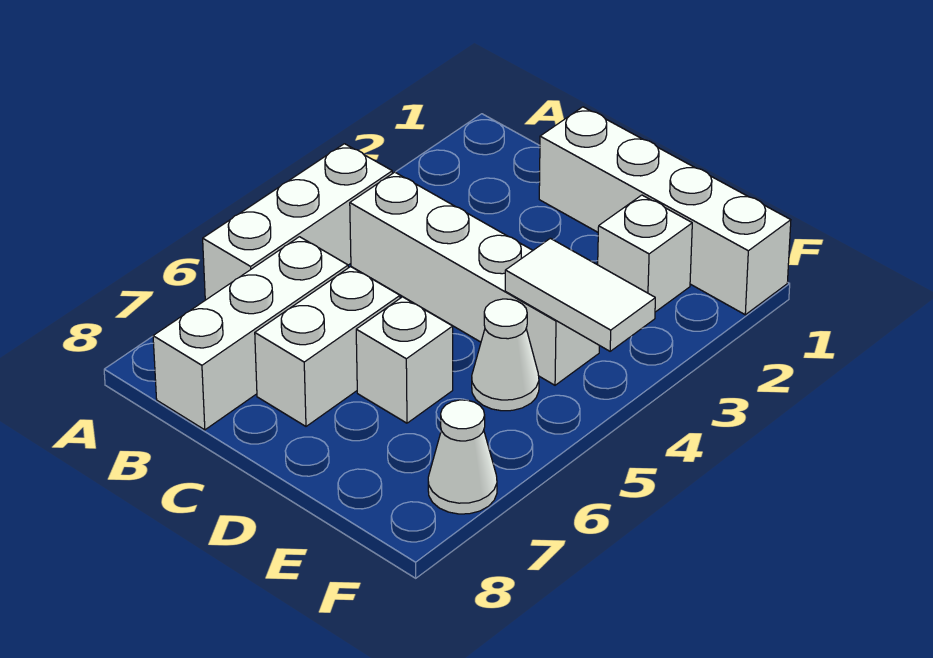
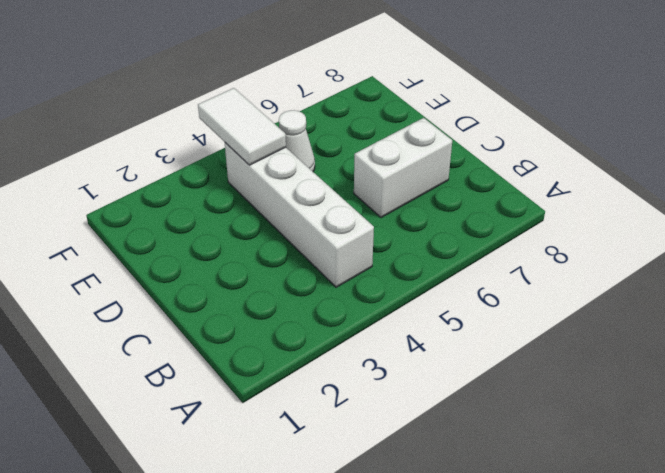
none -> white brick A4:A6 level 1
none -> white brick B6:B8 level 1

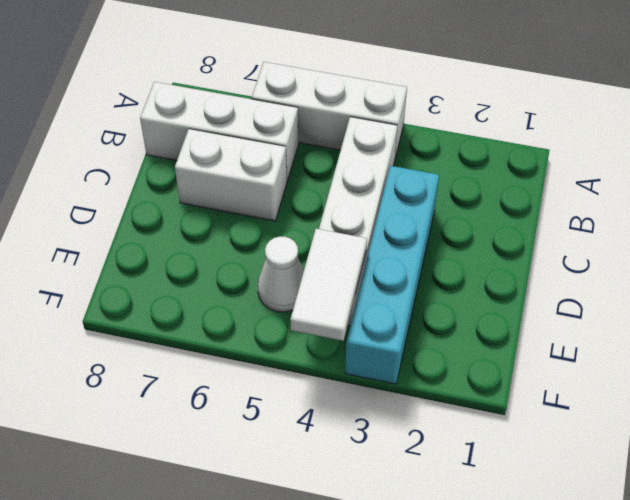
cyan brick C3:F3 level 1 -> none
none -> white brick C1:F1 level 1
none -> white brick D6 level 1

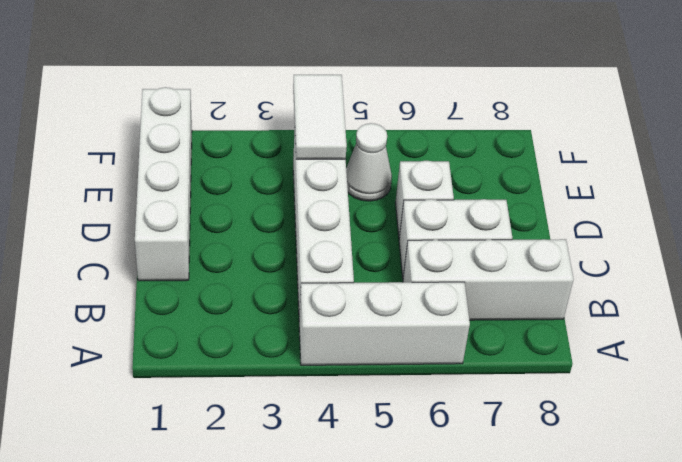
none -> white brick E2 level 1
none -> white cone F7 level 1

